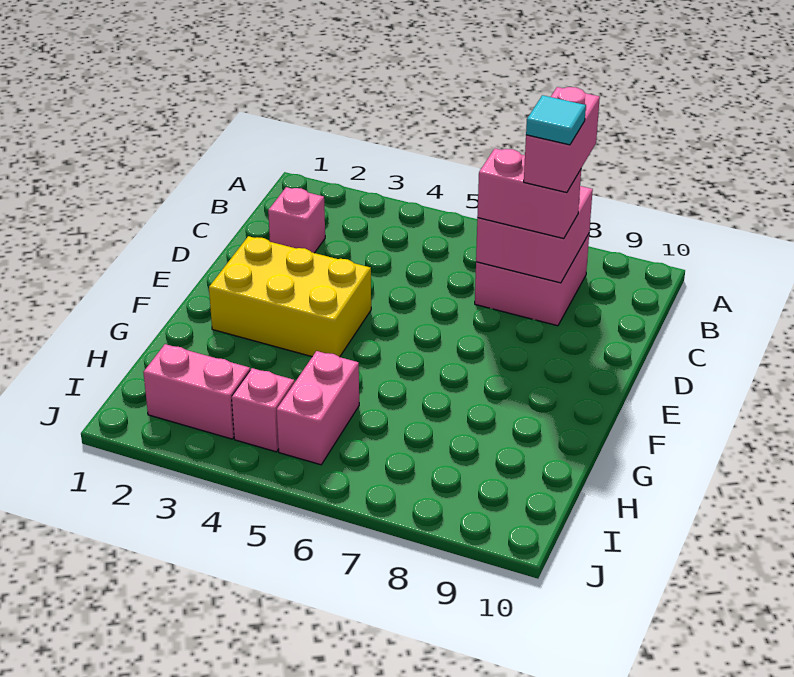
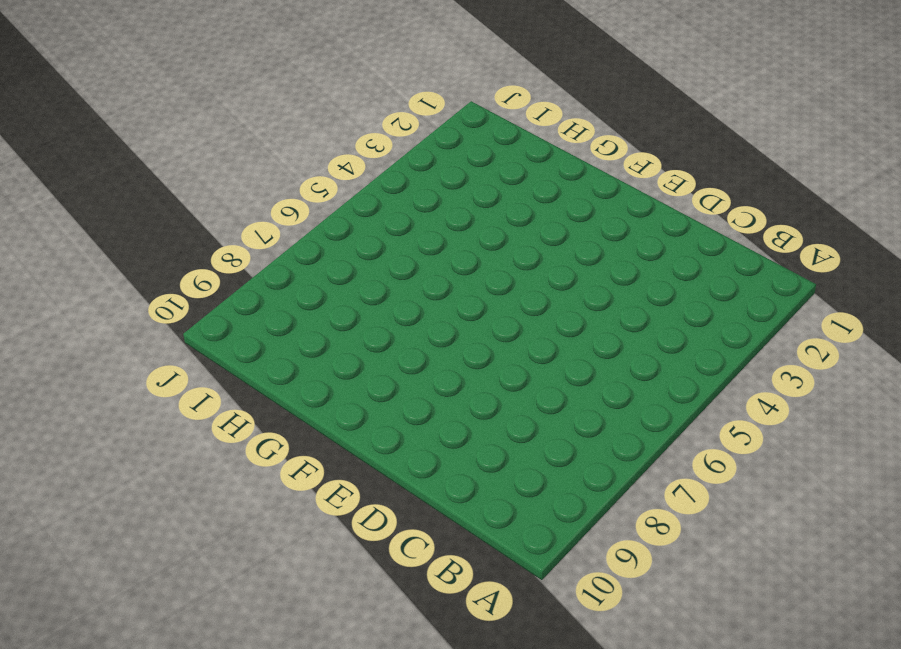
none -> pink brick B7:C8 level 1
none -> pink brick C2 level 1

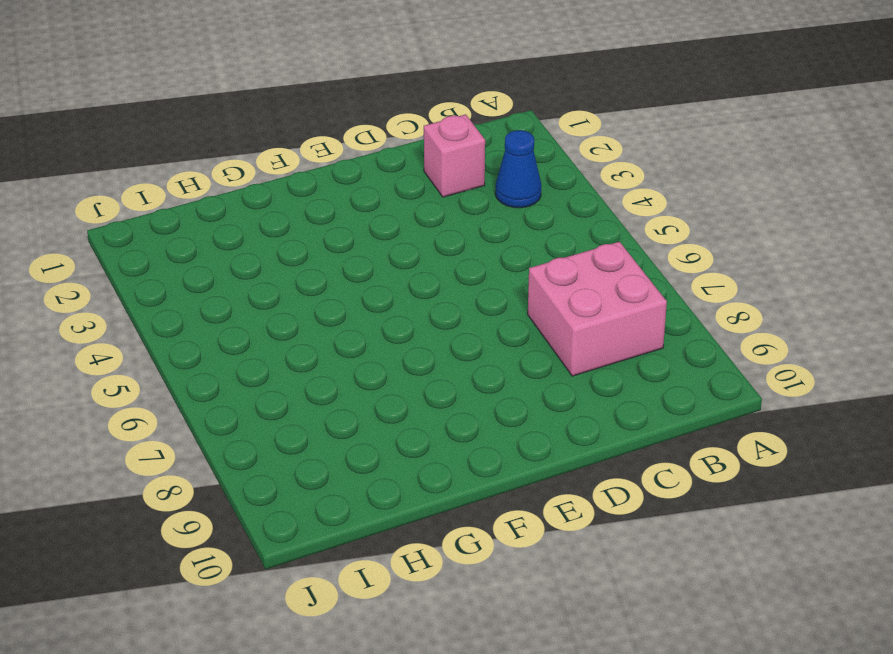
blue cone B3 level 1 -> none
none -> yellow brick E2:F4 level 1
none -> pink brick H5:I5 level 1

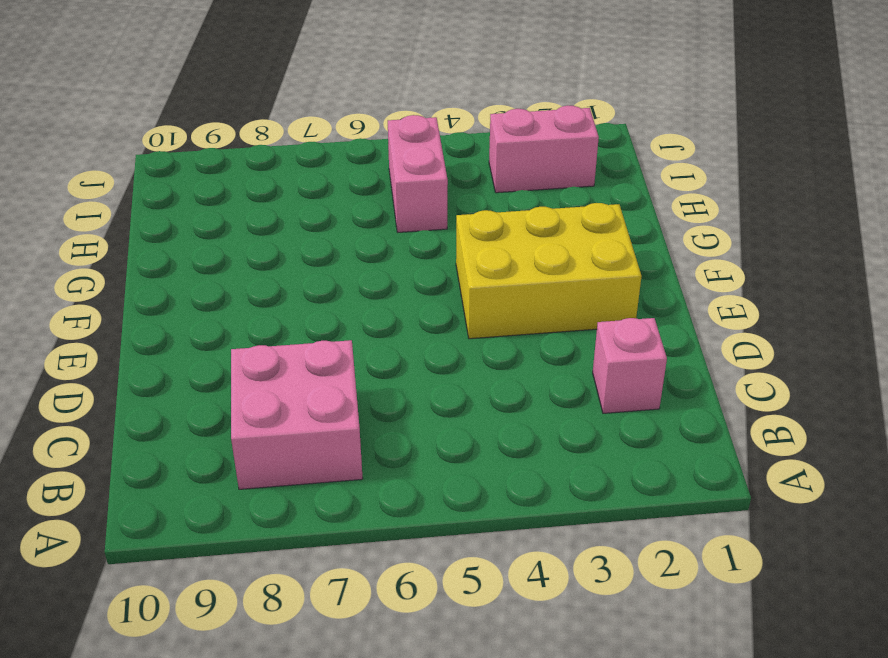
none -> pink brick I4 level 1
none -> pink brick B7:C8 level 2

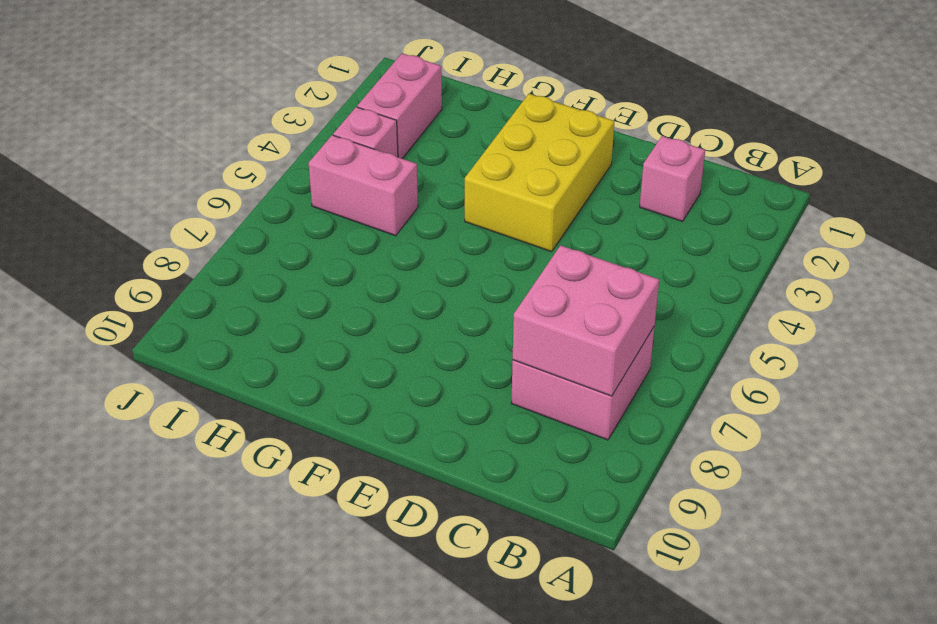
none -> pink brick C7:C8 level 3
none -> pink brick B8:C8 level 4

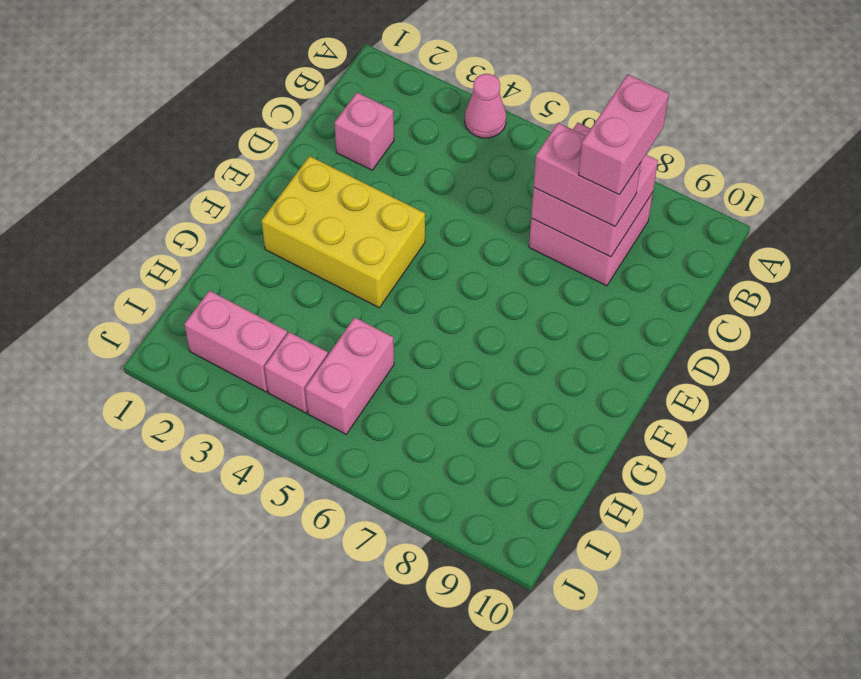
pink cone A4 level 1 -> none
none -> cyan tile C8 level 5

